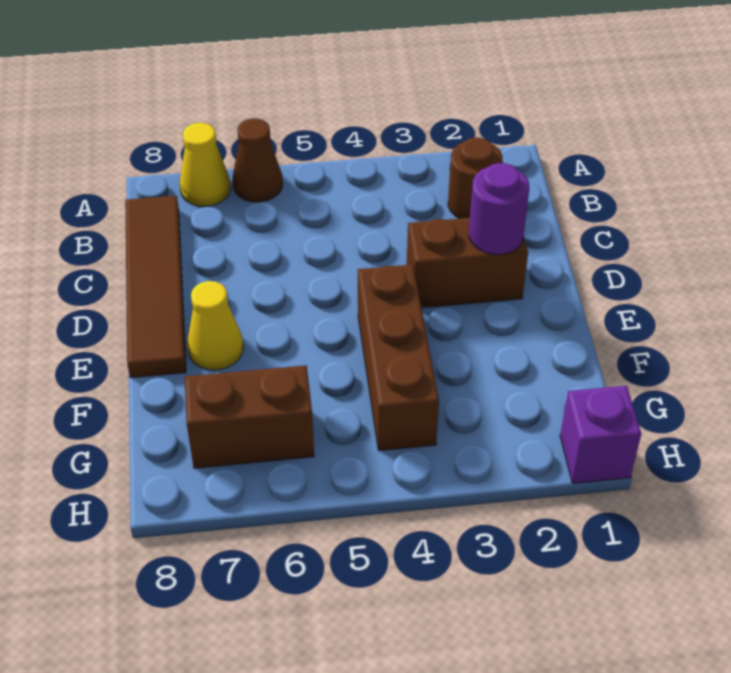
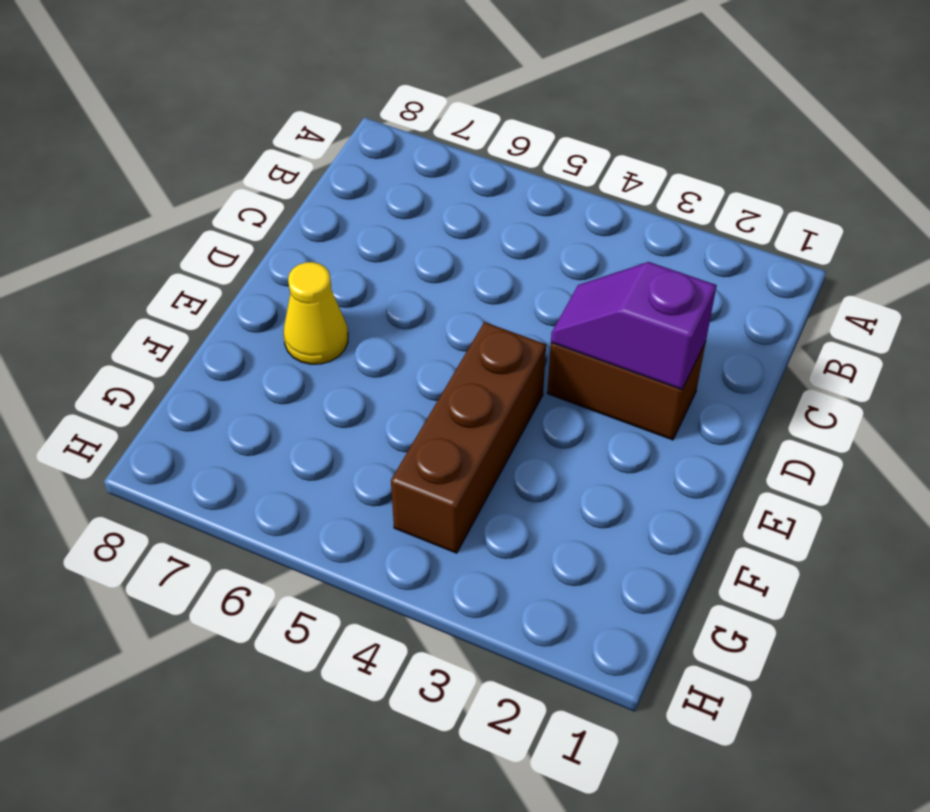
purple slope D2:D3 level 2 top 2 -> purple round brick D2 level 2
none -> brown cone A6 level 1
none -> yellow cone A7 level 1

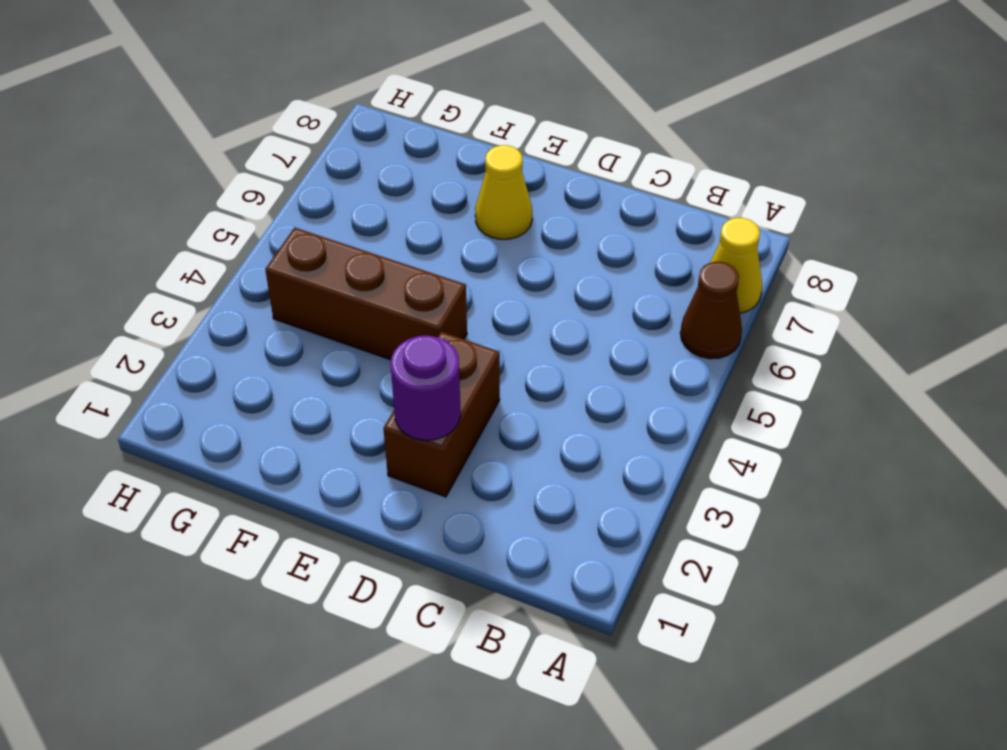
none -> brown round brick B2 level 1
none -> brown tile B8:E8 level 1

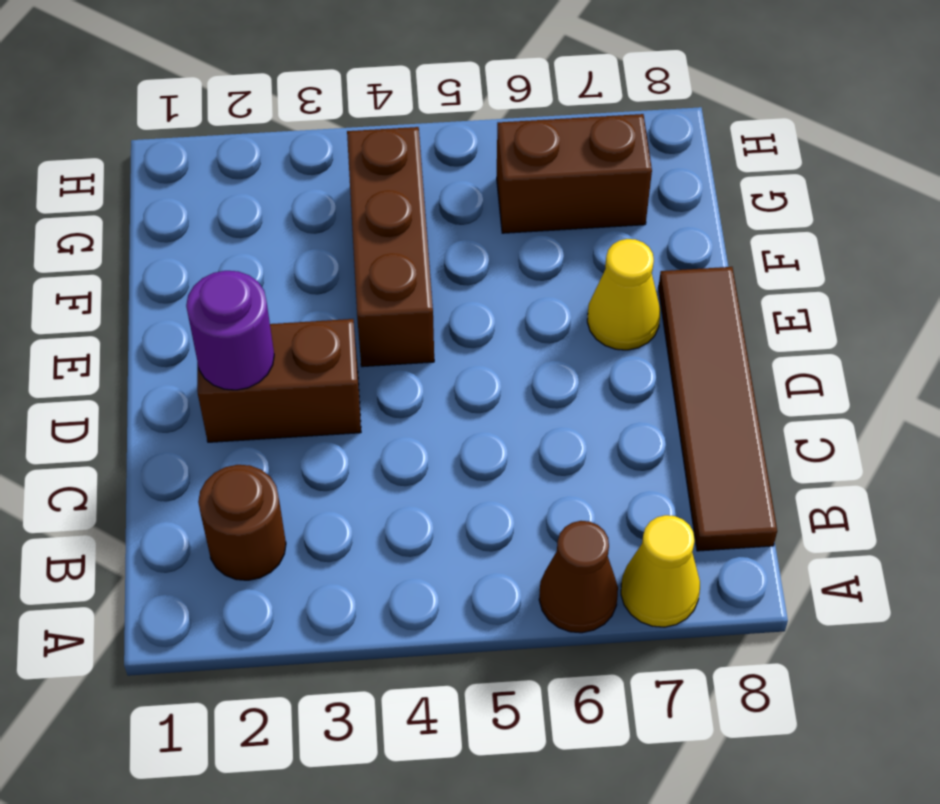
none -> purple brick H1 level 1

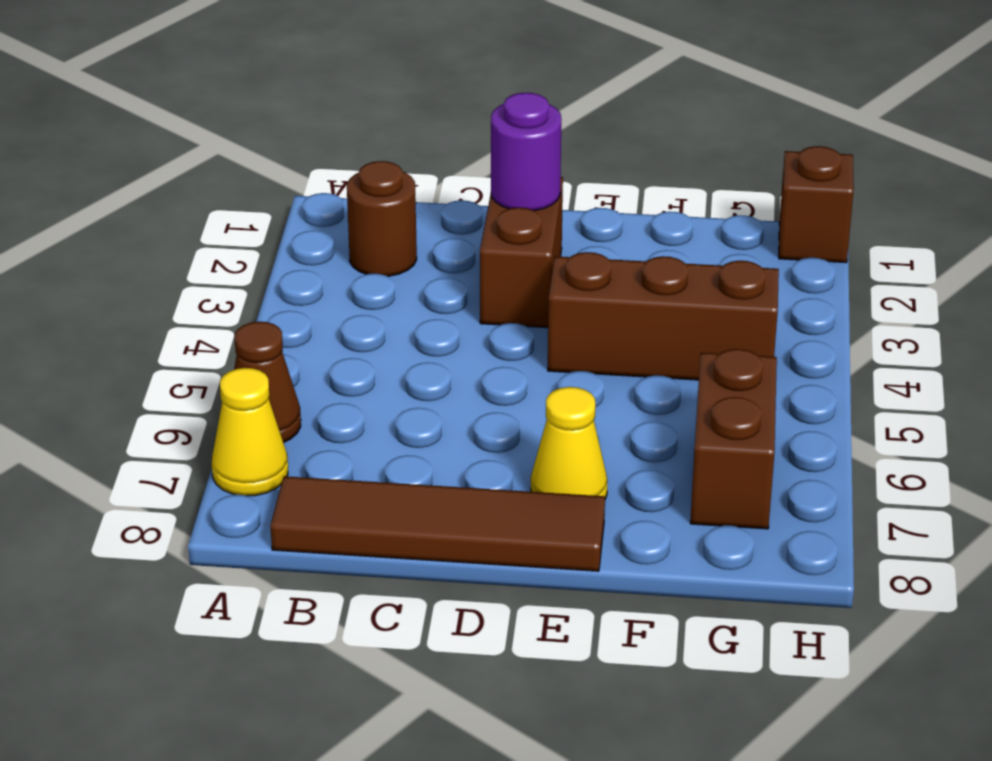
brown brick H1 level 1 -> purple brick H1 level 1

